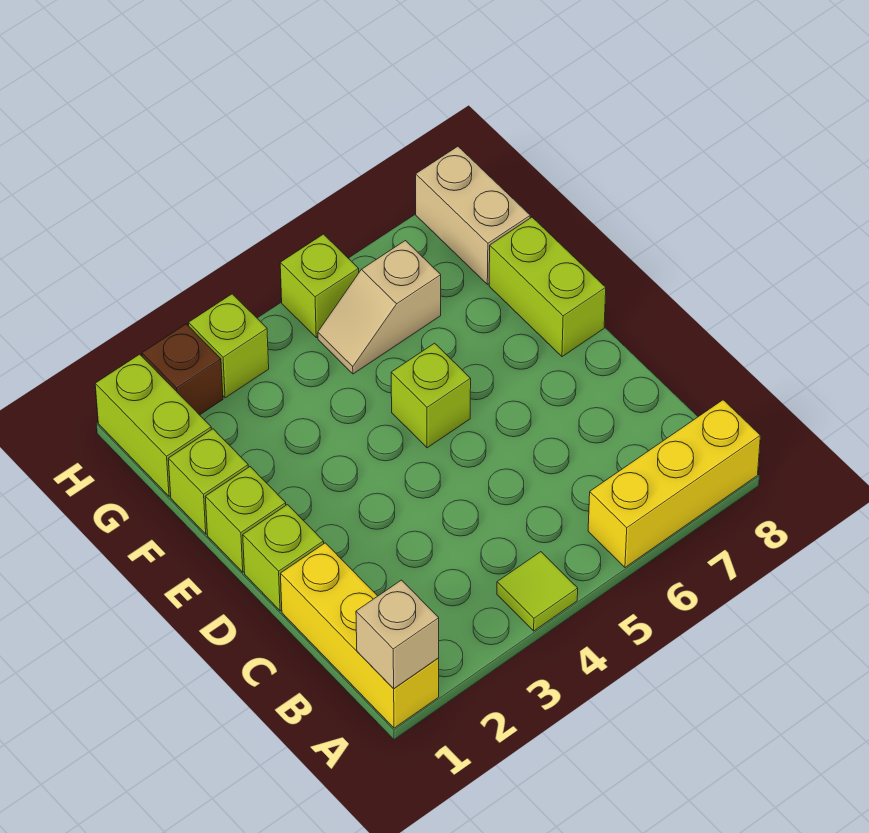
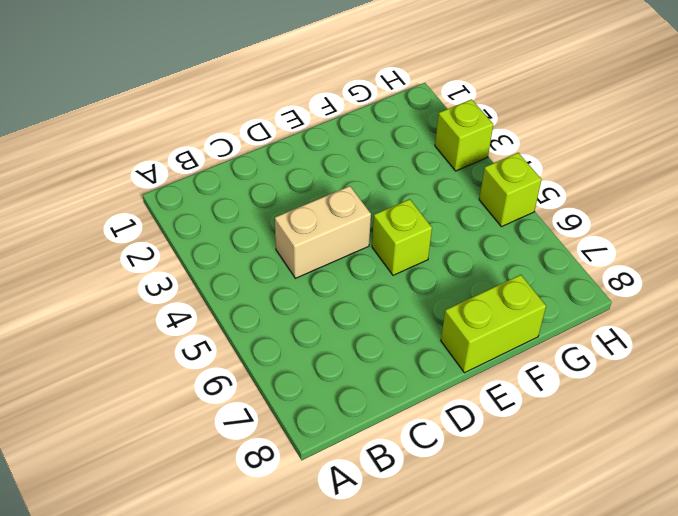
tan brick C4:D4 level 1 -> tan brick G8:H8 level 1
none -> yellow brick A1:C1 level 1
none -> lime tile A4 level 1
none -> yellow brick A6:A8 level 1

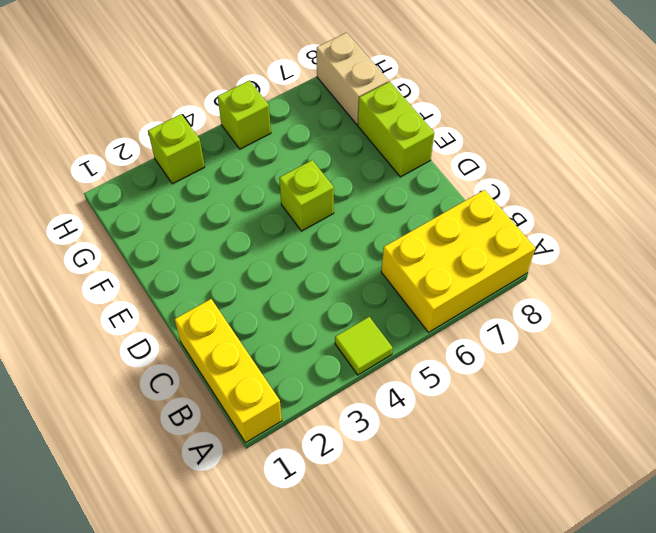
yellow brick A6:B8 level 1 -> yellow brick A6:A8 level 1
none -> lime brick D1 level 1
none -> lime brick E1 level 1
none -> lime brick F1 level 1

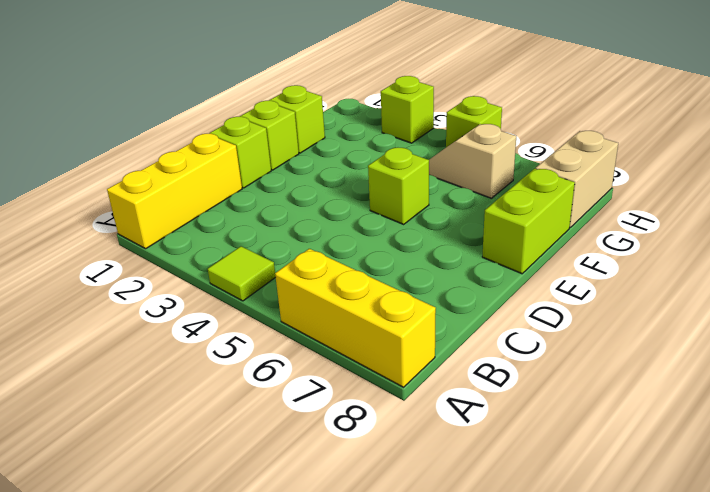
none -> lime brick G1:H1 level 1
none -> brown brick H2 level 1
none -> tan brick A1 level 2

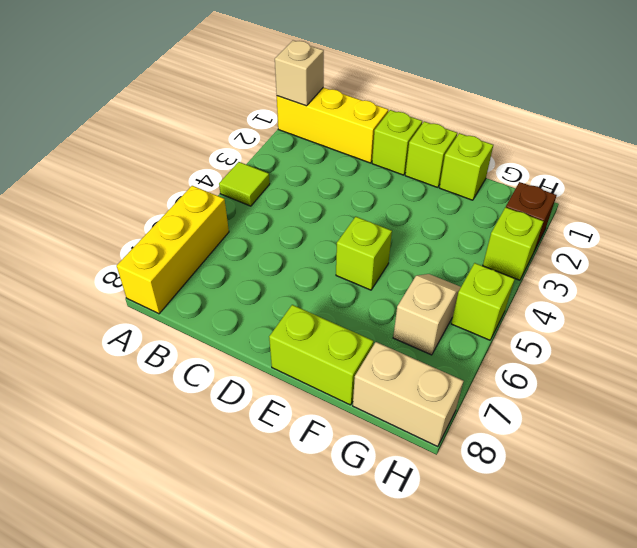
none -> lime brick G1:H1 level 1

